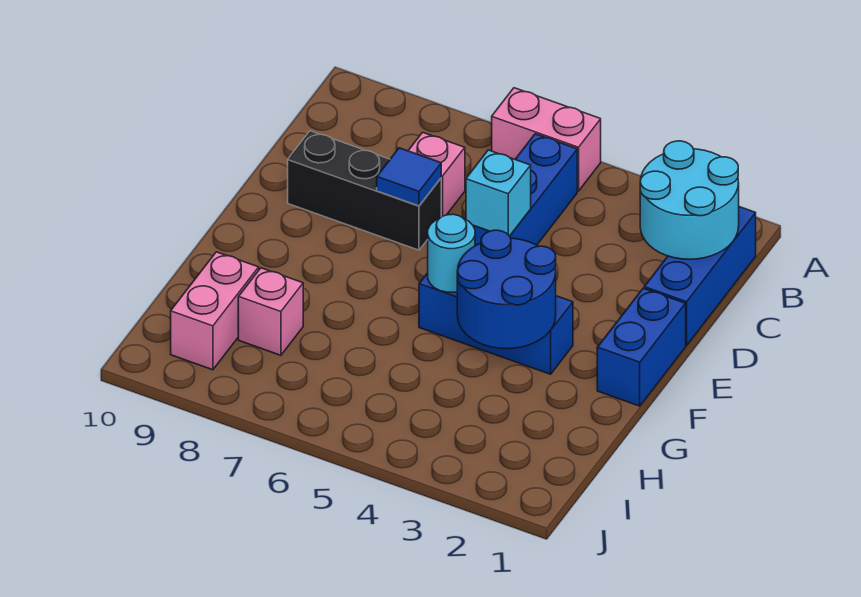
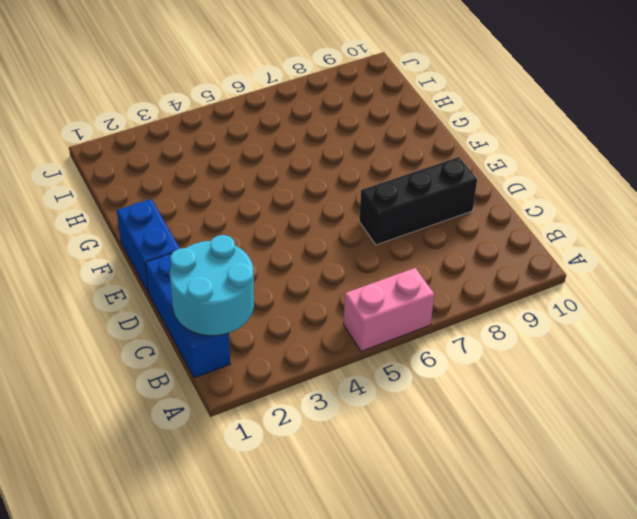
none -> blue brick B5:D5 level 1
none -> pink brick C7 level 1
none -> blue brick F3:F5 level 1

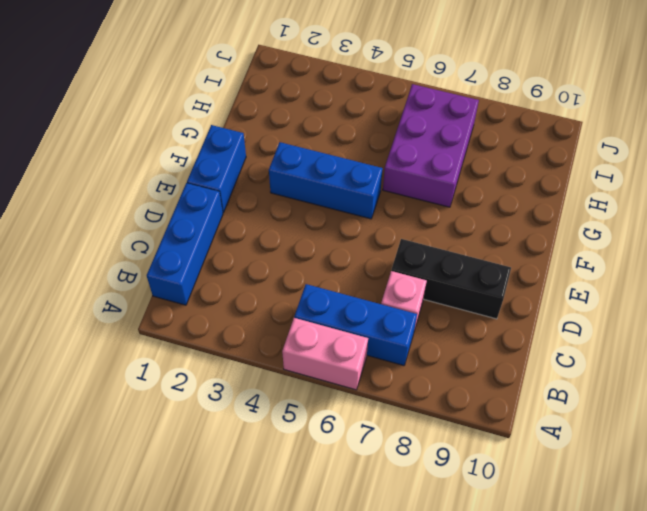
blue brick B5:B7 level 1 -> blue brick B5:D5 level 1
purple brick G6:I7 level 1 -> none
none -> pink brick H8 level 1
none -> pink brick H9:I9 level 1
none -> cyan round brick B1:C2 level 2

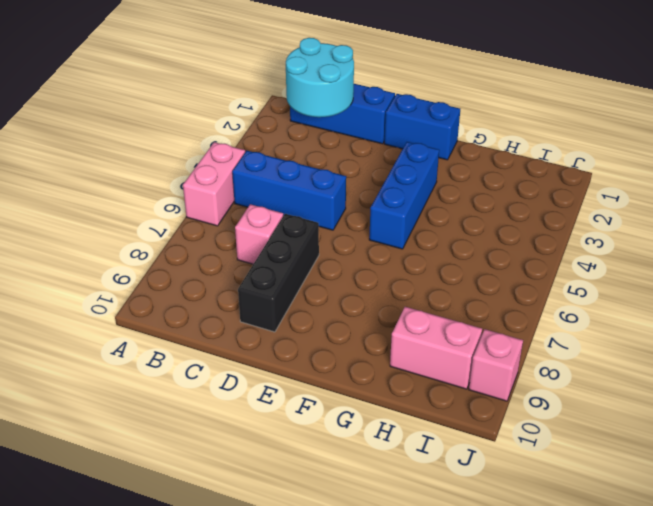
pink brick J9 level 1 -> pink brick H8 level 1
none -> cyan brick D5 level 2
none -> blue tile D7 level 2
none -> blue round brick F3:G4 level 2

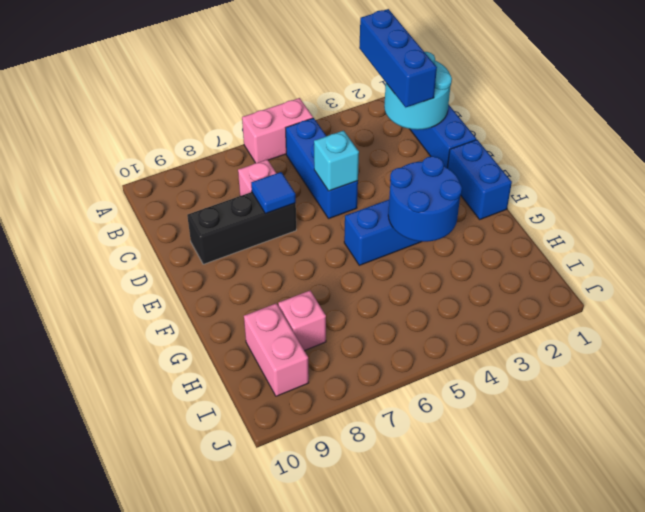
blue brick A2:C2 level 3 -> none
none -> cyan round brick F5 level 2

